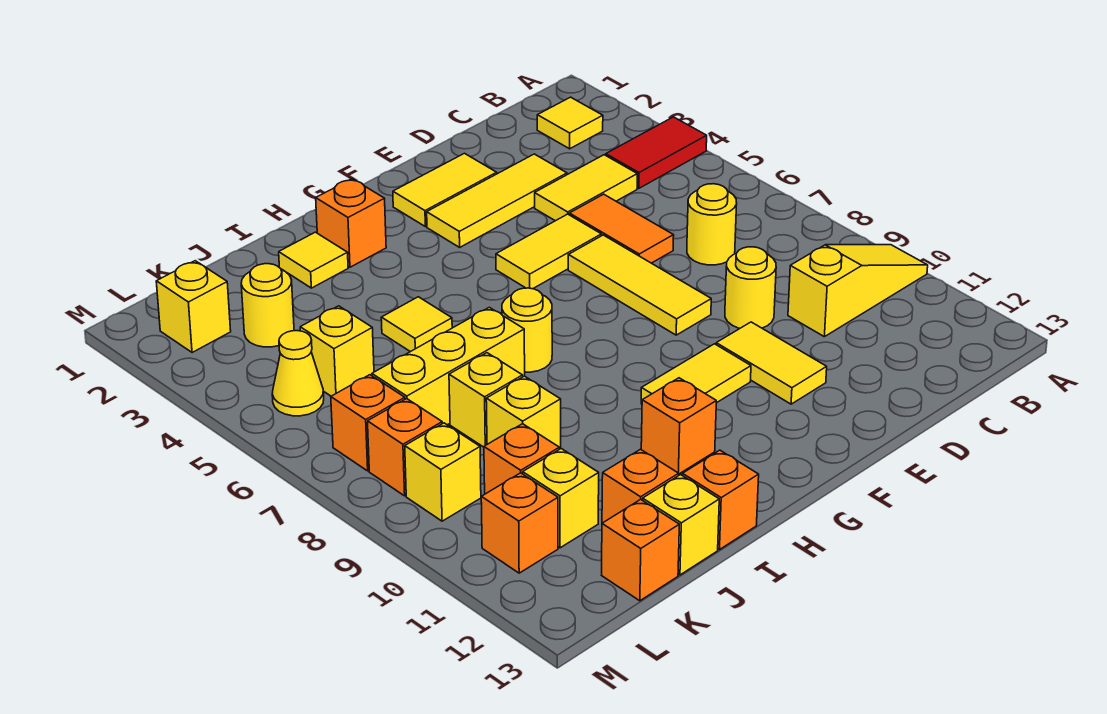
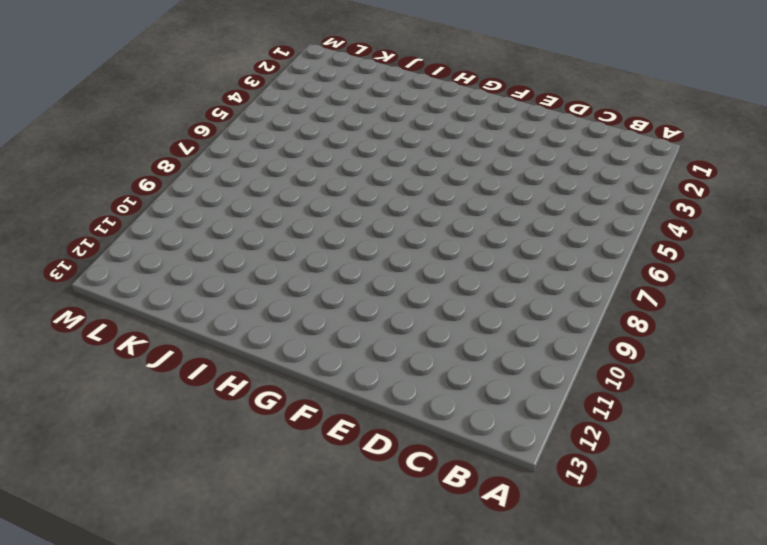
none -> red tile A4:B4 level 1
none -> yellow slope A10:C10 level 1 top C
none -> yellow tile B2 level 1
none -> yellow tile C4:D4 level 1

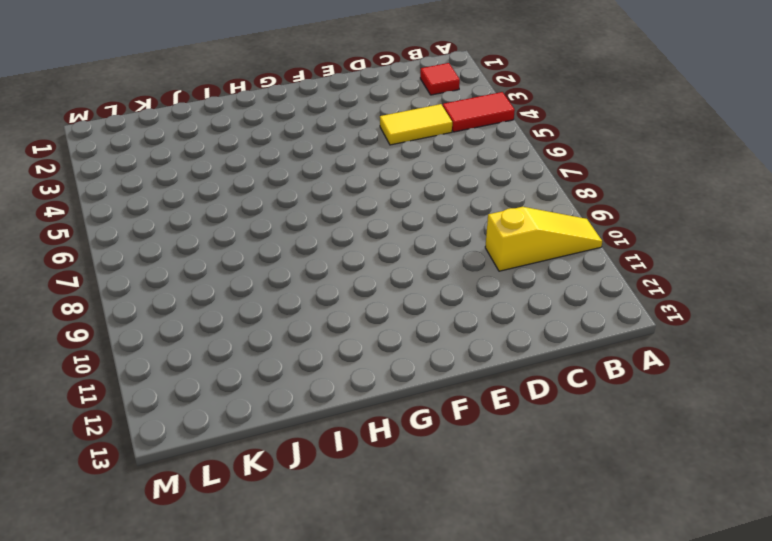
red tile B2 level 1 -> yellow tile B2 level 1
none -> yellow round brick C7 level 1
none -> yellow tile D3:F3 level 1
none -> orange tile D5:D6 level 1
none -> yellow round brick D9 level 1

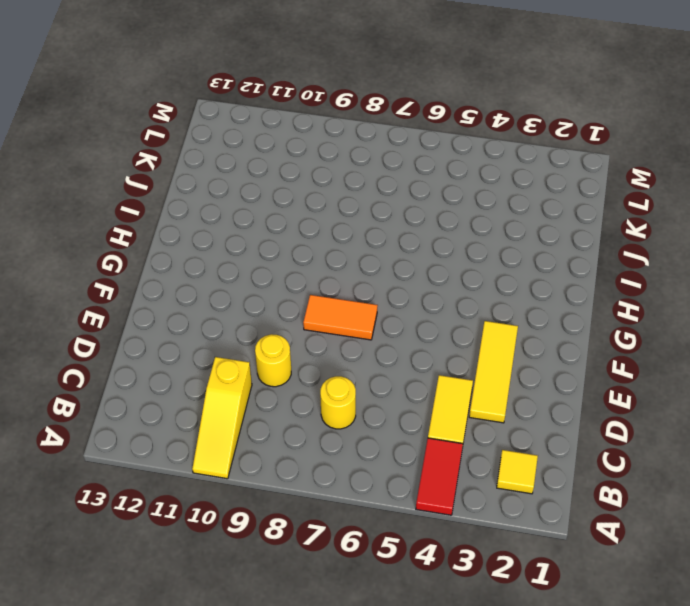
orange tile F7:F8 level 1 -> orange tile D5:D6 level 1
none -> yellow tile E2:F2 level 1
none -> yellow tile E5:F5 level 1
none -> yellow tile E6:E8 level 1
none -> yellow tile E10:E11 level 1

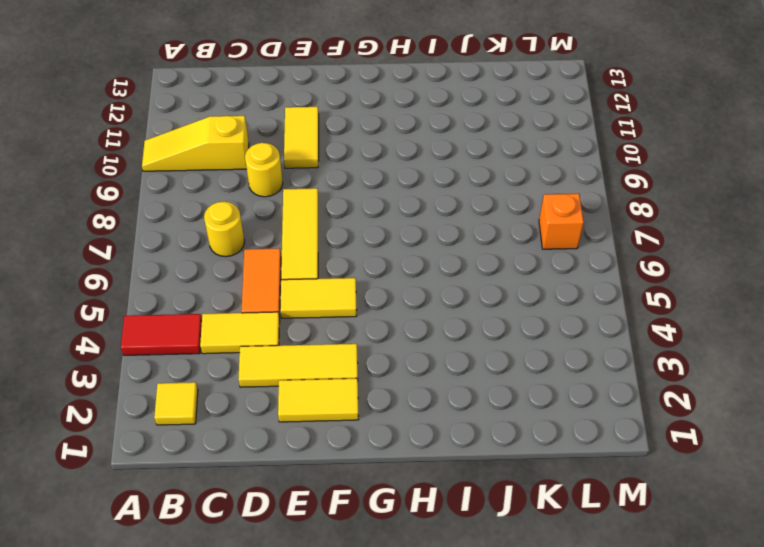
none -> yellow tile F10:G10 level 1
none -> orange brick H2 level 1
none -> yellow round brick H7 level 1
none -> orange brick H11 level 1

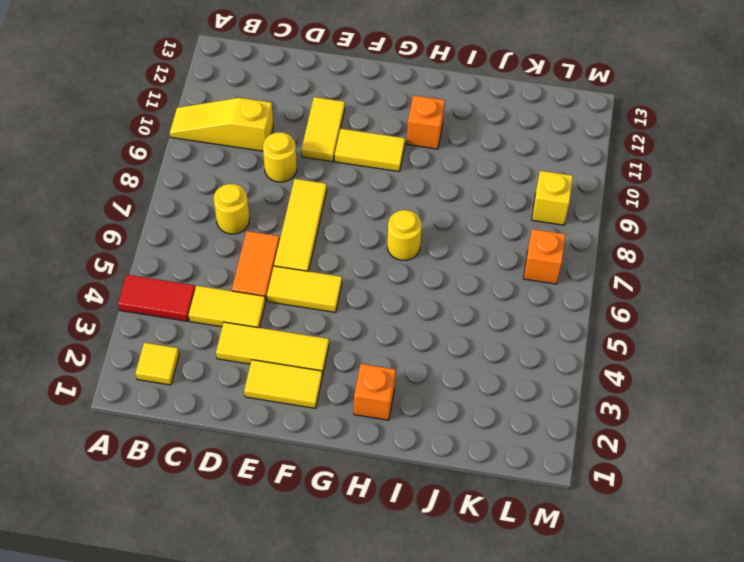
none -> yellow tile I2 level 1
none -> yellow tile I5 level 1
none -> yellow brick I7:K7 level 1
none -> orange brick I13 level 1

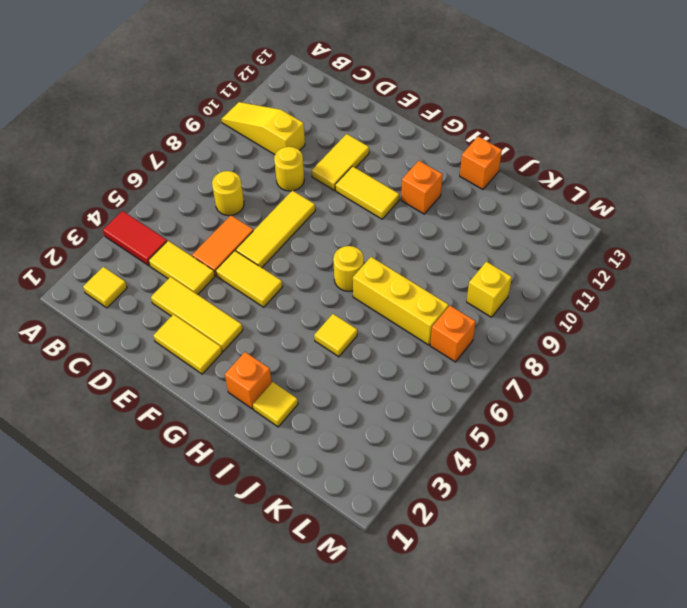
none -> yellow brick J8 level 1
none -> yellow brick J9 level 1
none -> orange brick J12 level 1
none -> yellow brick J13 level 1

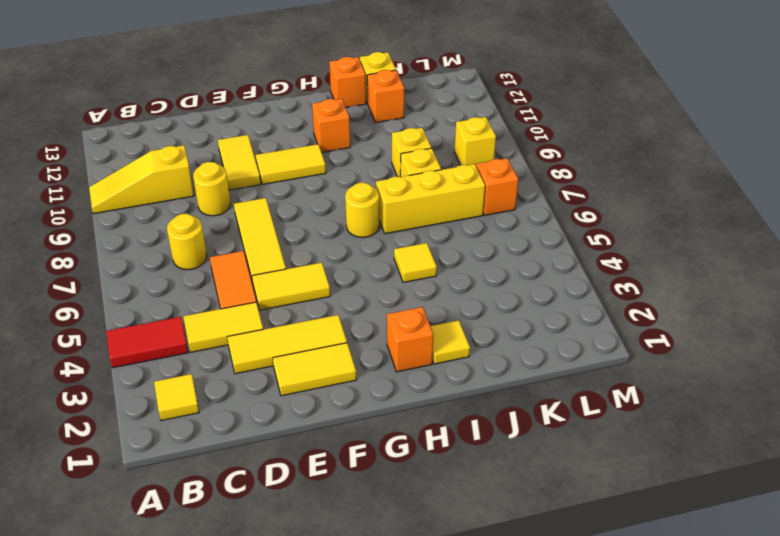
none -> yellow round brick K3 level 1
none -> yellow brick K5 level 1
none -> orange brick K10 level 1
none -> yellow brick K11 level 1

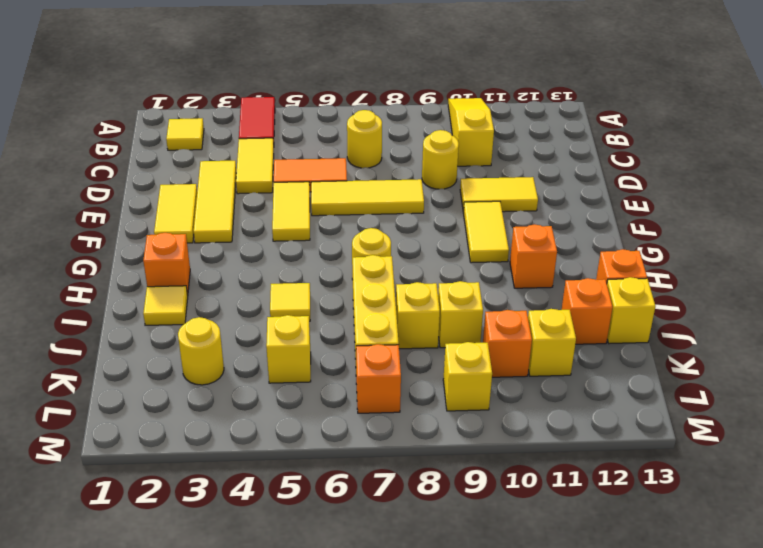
none -> orange brick K13 level 1
none -> yellow brick L2 level 1
none -> yellow cone L5 level 1
none -> orange brick L8 level 1

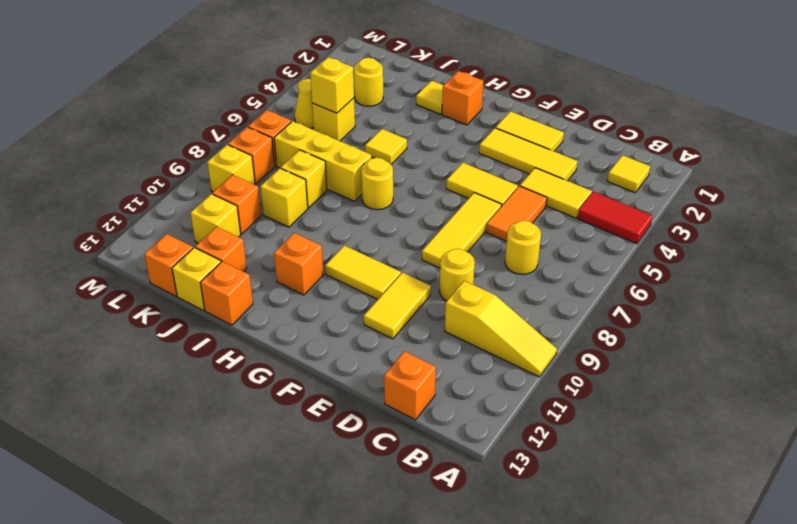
orange brick C13 level 1 -> orange brick L11 level 1
yellow brick K5 level 2 -> yellow brick L2 level 1

